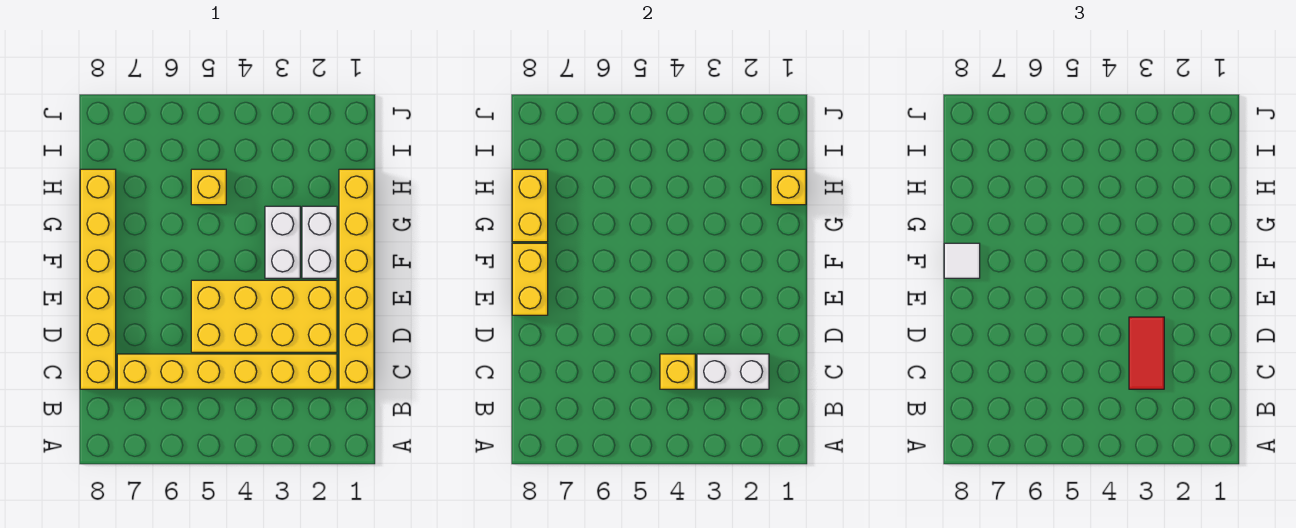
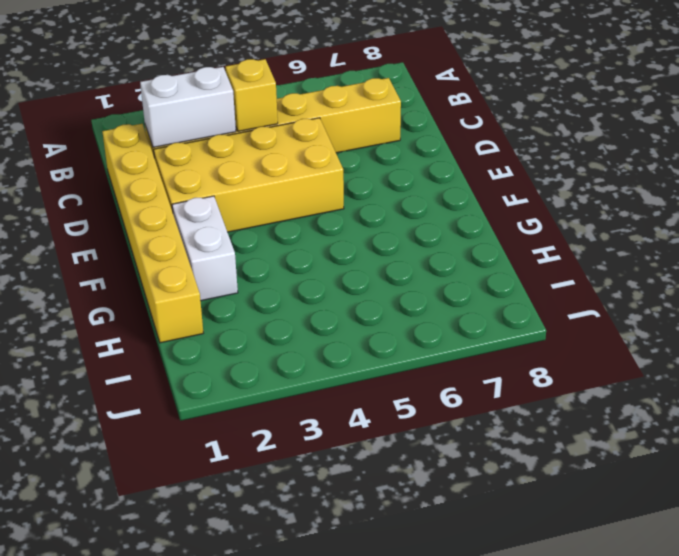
none -> yellow brick C8:H8 level 1
none -> white brick F3:G3 level 1
none -> yellow brick H5 level 1

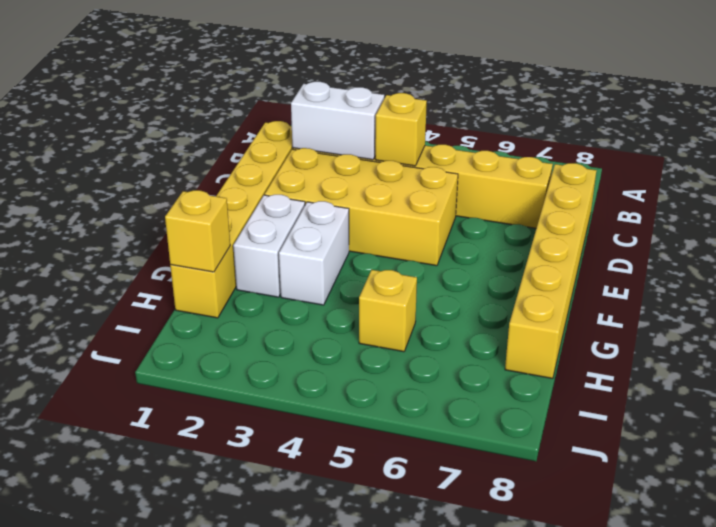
none -> yellow brick E8:F8 level 2
none -> yellow brick G8:H8 level 2
none -> red tile C3:D3 level 3

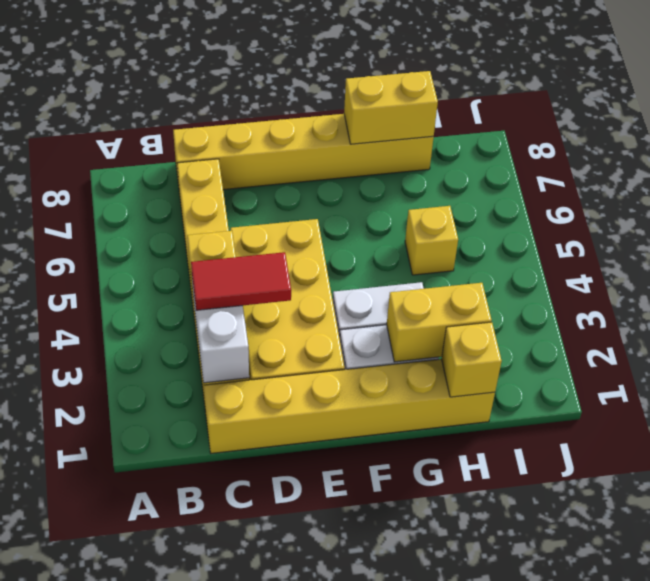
yellow brick G2:H2 level 2 -> yellow brick E8:F8 level 2
none -> white tile F8 level 3

